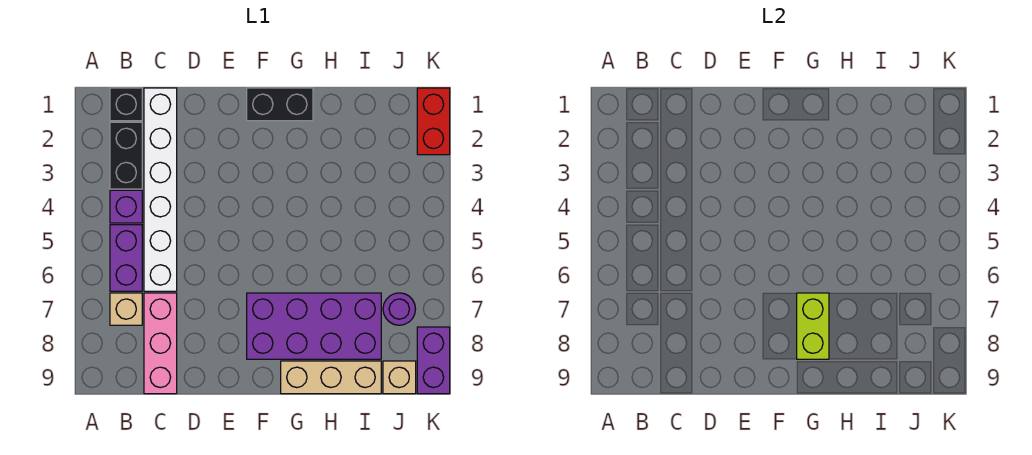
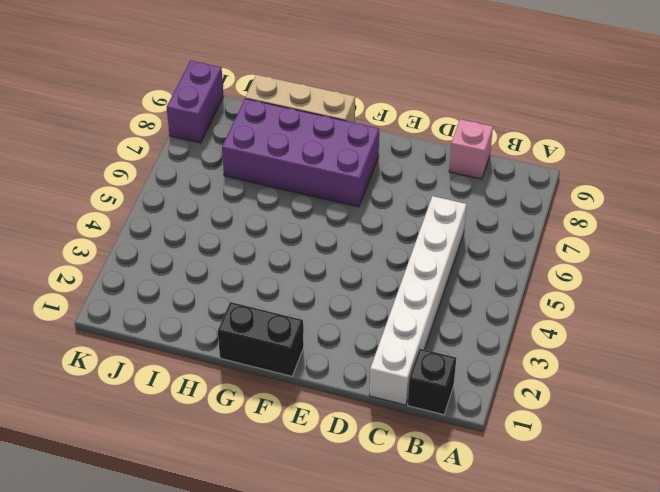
pink brick C9 level 1 -> pink brick C7:C9 level 1
none -> black brick B2:B3 level 1
none -> purple brick B4 level 1
none -> purple brick B5:B6 level 1

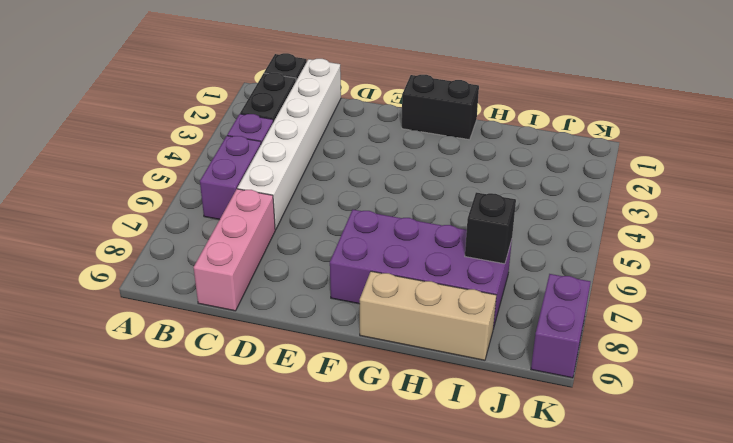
black brick I7 level 2 -> none
none -> tan brick B7 level 1
none -> purple round brick J7 level 1
none -> tan brick J9 level 1

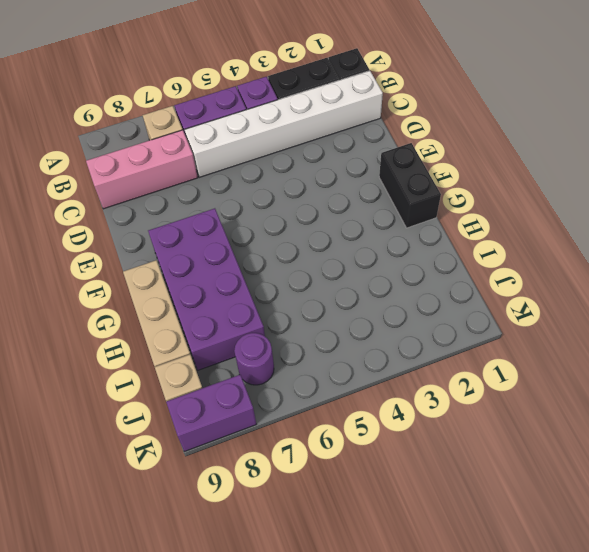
none -> red brick K1:K2 level 1
none -> lime brick G7:G8 level 2

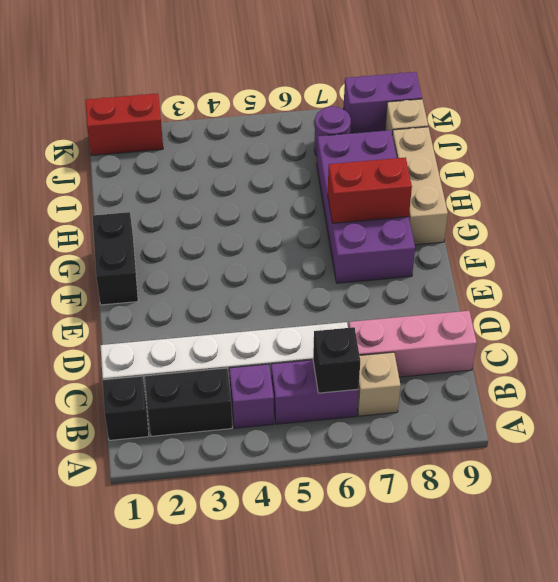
black brick B6 level 2 -> none
red brick G7:G8 level 2 -> lime brick G7:G8 level 2

